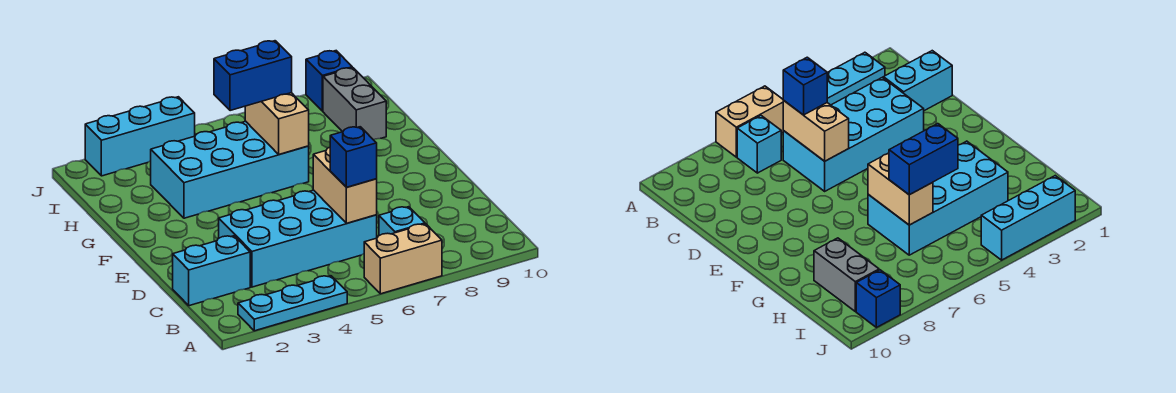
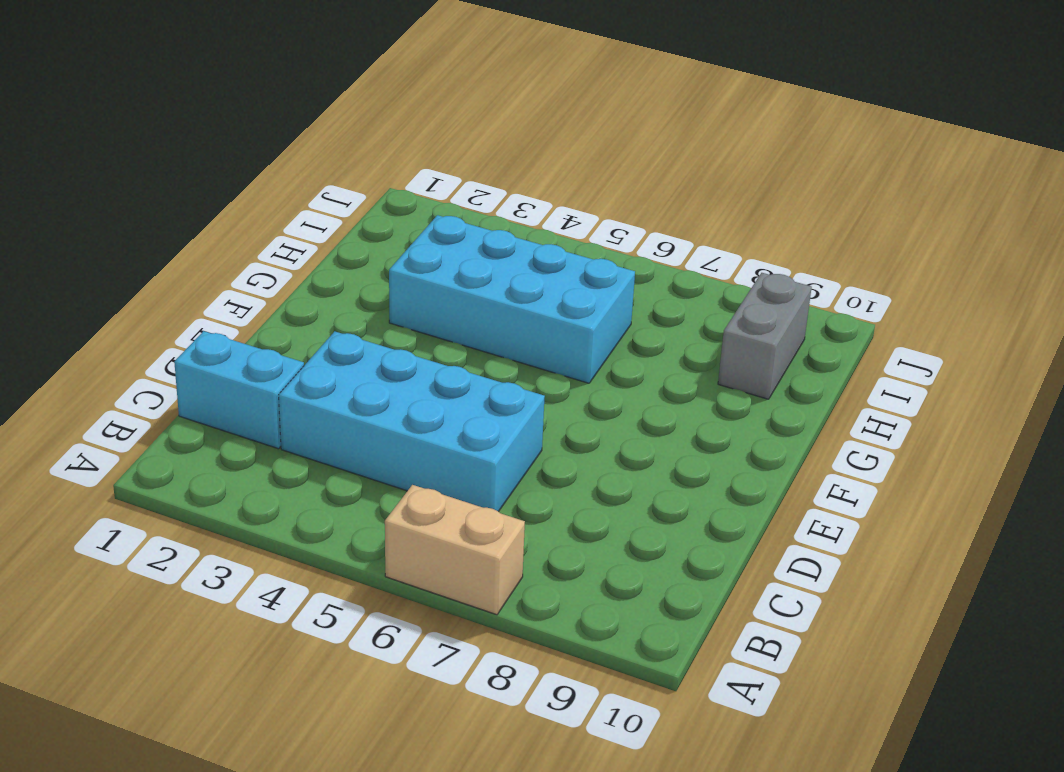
none -> cyan plate A2:A4 level 1
none -> cyan brick B7 level 1
none -> cyan brick J2:J4 level 1

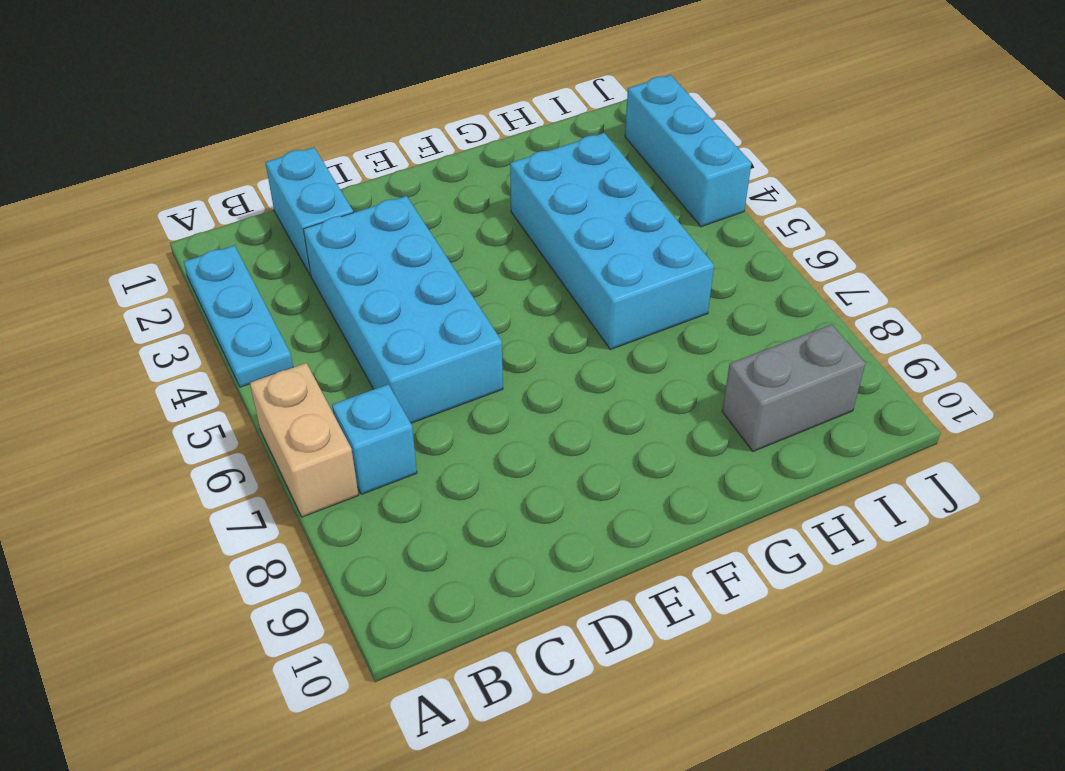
none -> blue brick J9 level 1
none -> tan brick C6:D6 level 2
none -> tan brick G6:H6 level 2

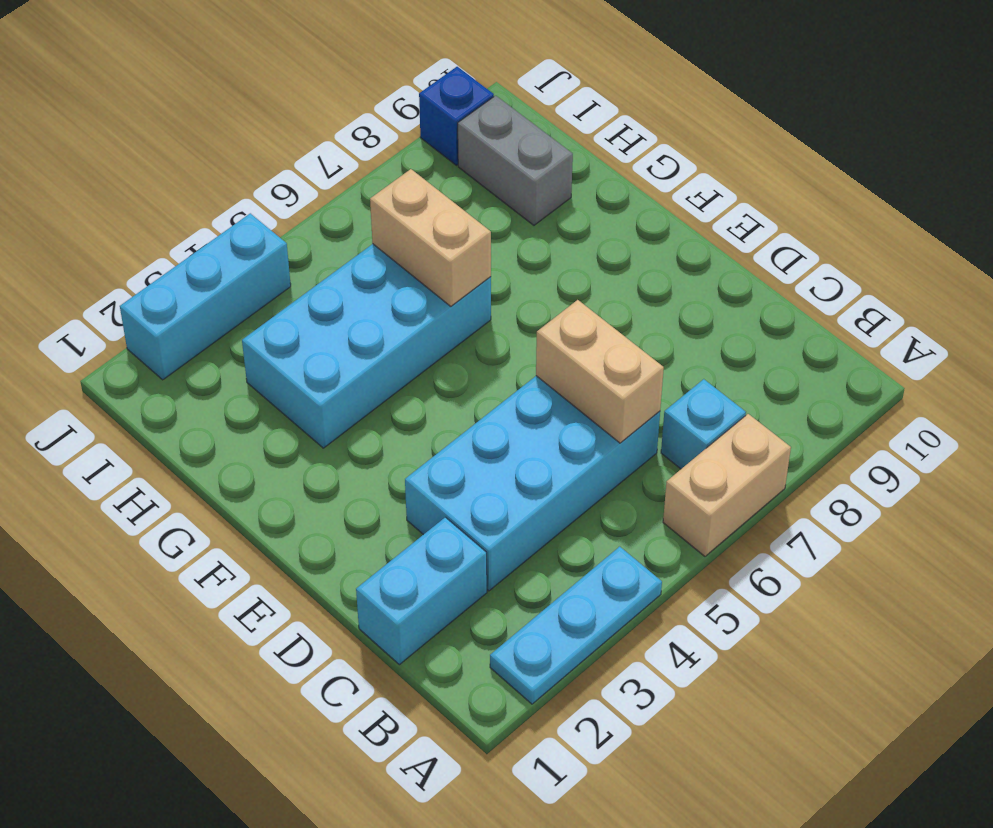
none -> blue brick C6 level 3
none -> blue brick H5:H6 level 3

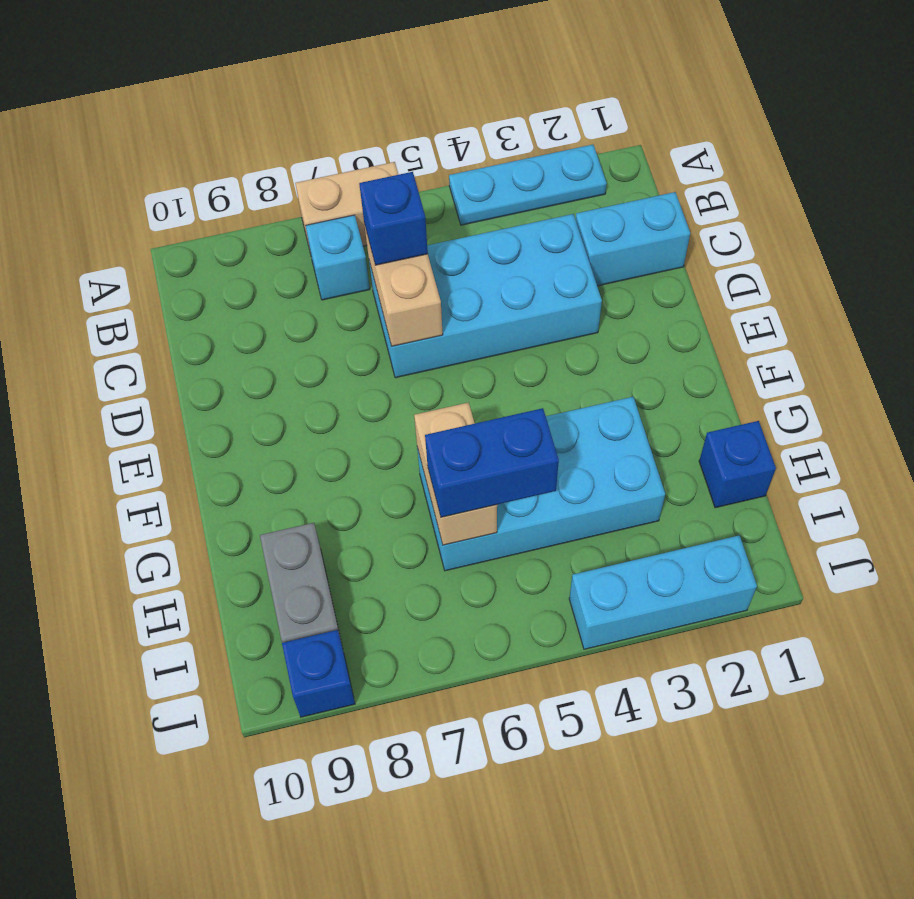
blue brick H1 level 1 -> none

